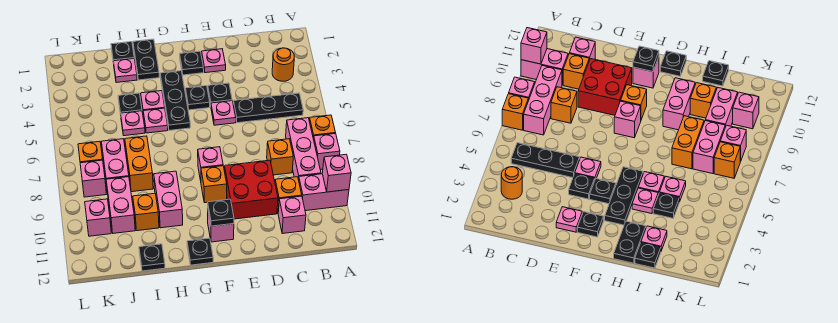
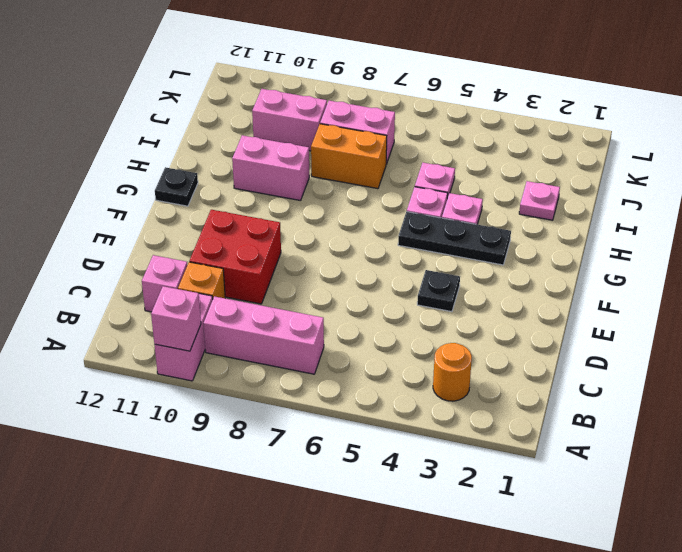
none -> orange brick A7 level 1
none -> pink brick A8 level 1
none -> black plate B5:D5 level 1
none -> orange brick C8 level 1

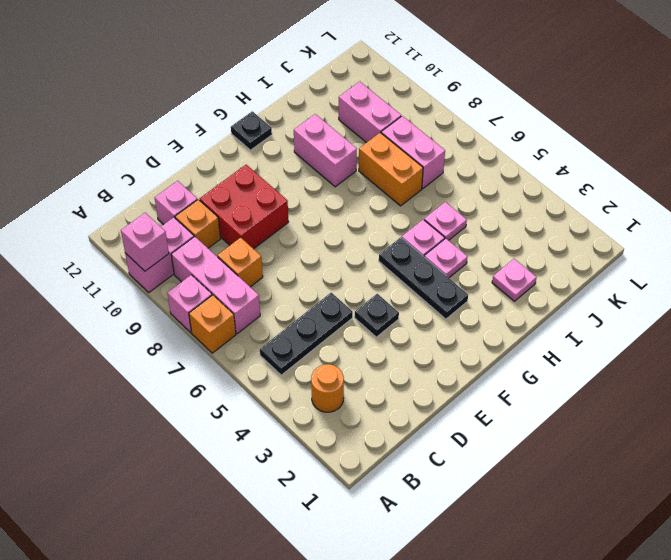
none -> pink plate E2 level 1
none -> pink plate E5 level 1
none -> black plate F2 level 1
none -> black plate F4 level 1

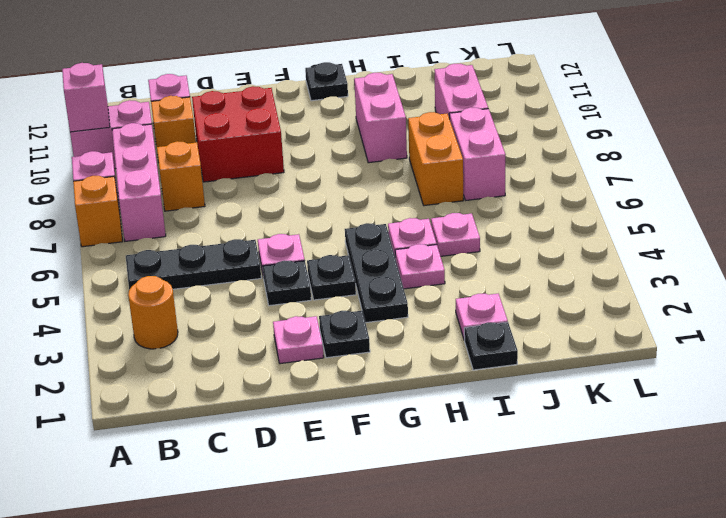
none -> pink brick F8 level 1
none -> orange brick F9 level 1
none -> pink brick F11 level 1
none -> black plate H1:H2 level 1

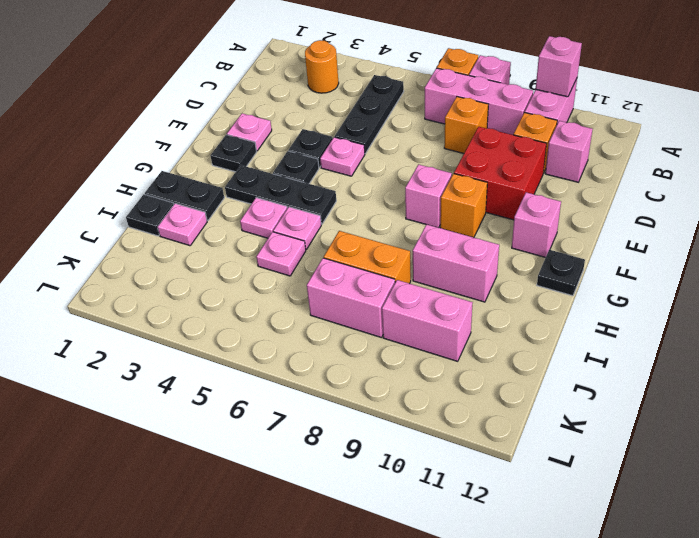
none -> black plate I4 level 1
none -> orange brick I10 level 1
none -> black plate I12 level 1
none -> orange brick K7 level 1

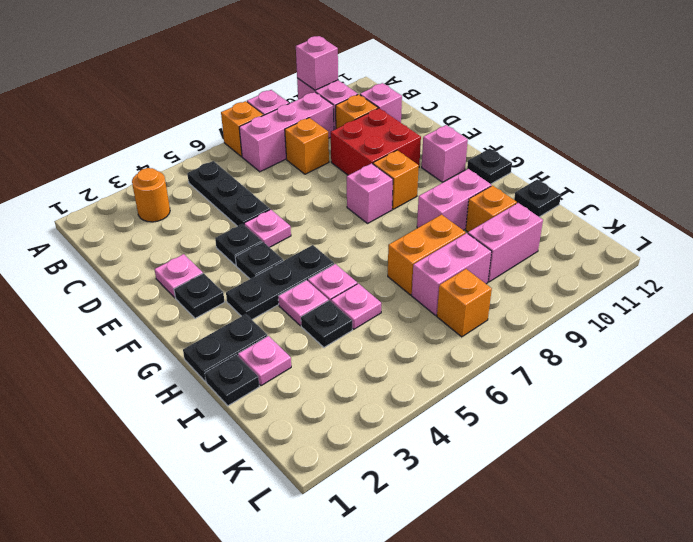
none -> pink brick K8 level 1
none -> pink brick K10 level 1
none -> black plate F11 level 2

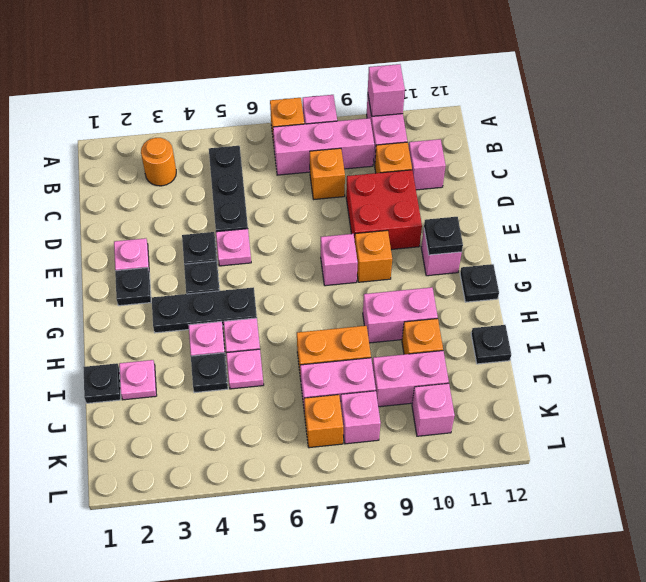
none -> black plate H1:H2 level 1

